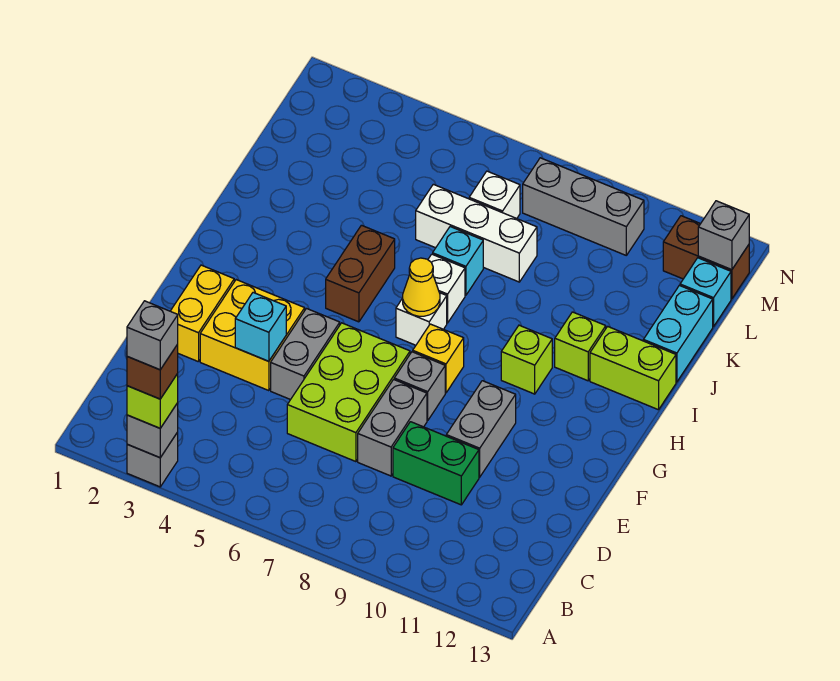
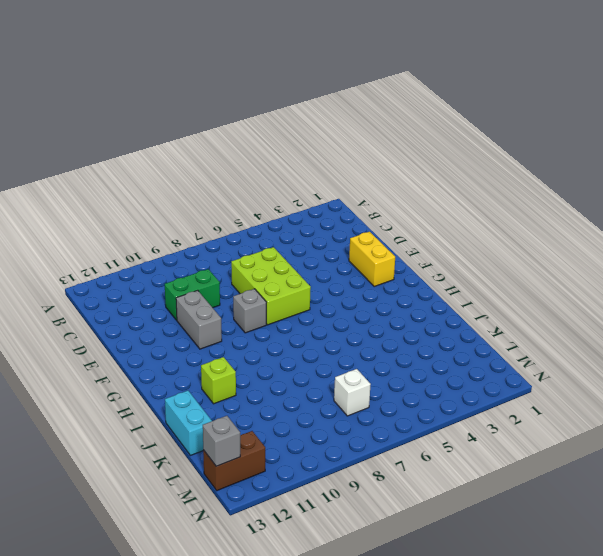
none -> grey brick A3 level 1
none -> grey brick D8:E8 level 1
none -> yellow brick E3:F4 level 1
none -> grey brick E5:F5 level 1

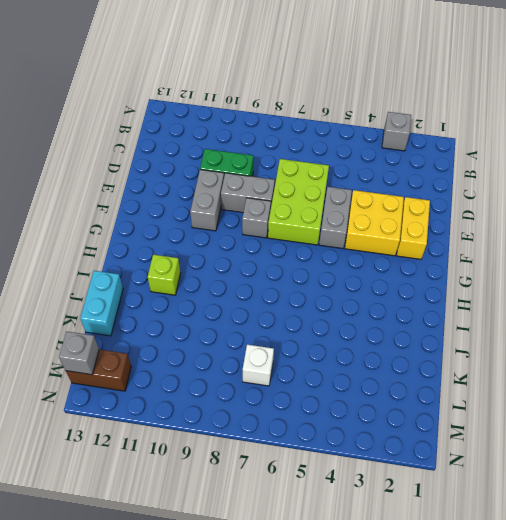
grey brick E8:E9 level 1 -> grey brick D8:E8 level 1
none -> yellow brick G8 level 1
none -> brown brick H5:I5 level 1
none -> white brick H7 level 1
none -> lime brick H10 level 1

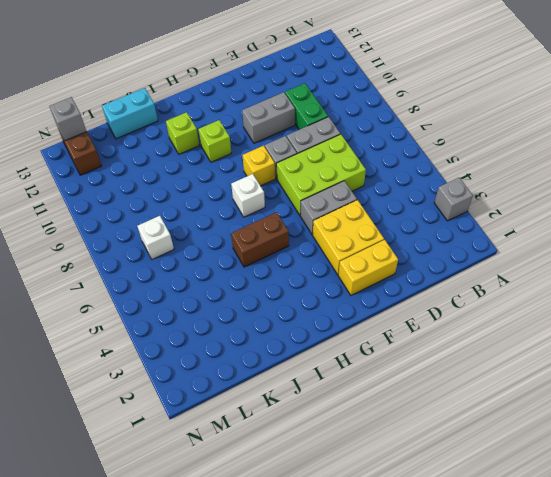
none -> white brick I7 level 1
none -> lime brick I12:I13 level 1
none -> cyan brick J7 level 1
none -> white brick K6:K8 level 1

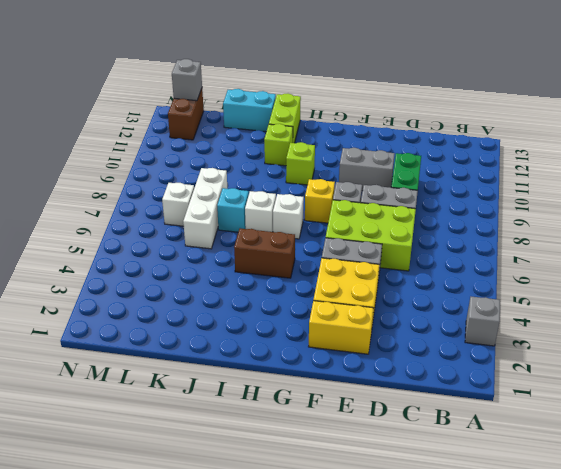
none -> cyan brick L13 level 1
none -> grey brick M8:M10 level 1
none -> grey brick A3 level 2
none -> cyan brick E4 level 2

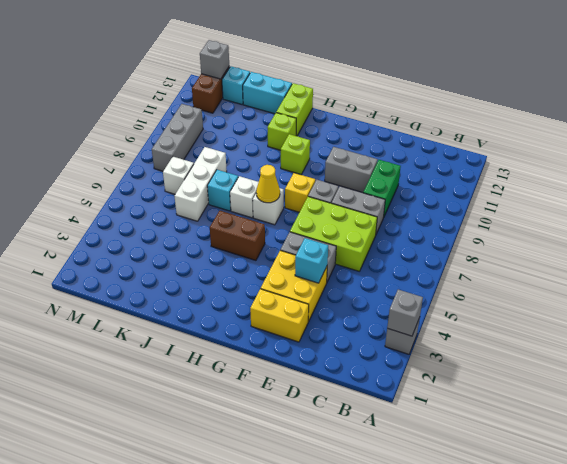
none -> lime brick A3 level 3
none -> brown brick A3 level 4
none -> grey brick A3 level 5

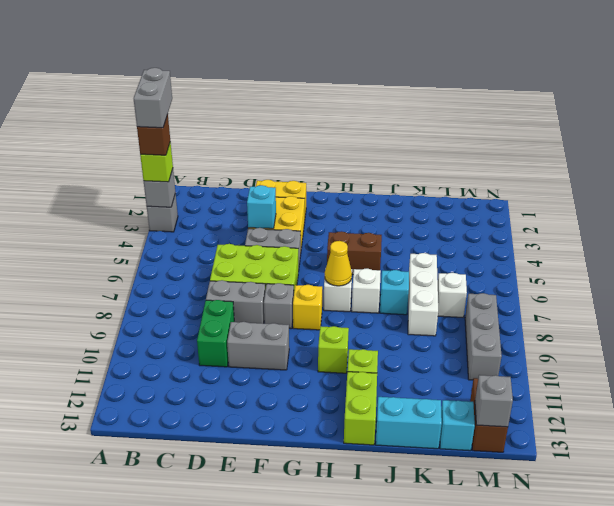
grey brick A2:A3 level 5 -> grey brick A3 level 5

